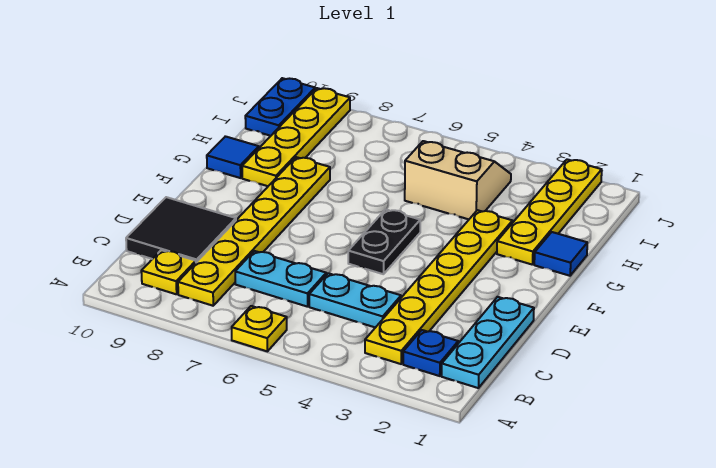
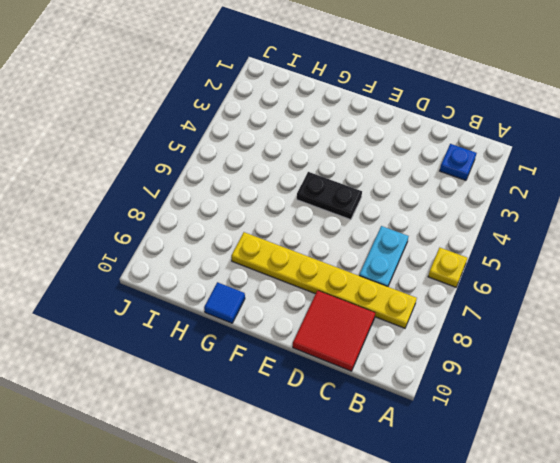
red tile C9:D10 level 1 -> black tile C9:D10 level 1
none -> cyan plate B1:D1 level 1
none -> yellow plate B3:G3 level 1
none -> yellow plate B9 level 1

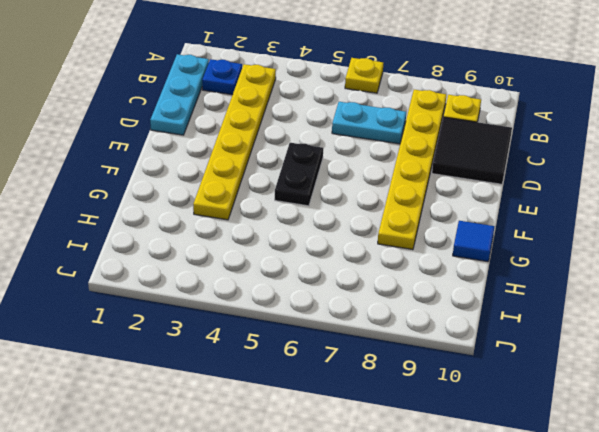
none -> cyan plate C4:C5 level 1
none -> blue tile G1 level 1
none -> yellow plate G2:J2 level 1

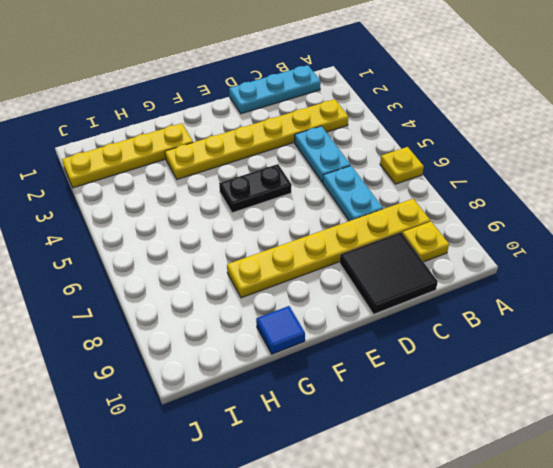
none -> blue plate B2 level 1
none -> blue tile G1 level 1
none -> yellow plate G9:J9 level 1

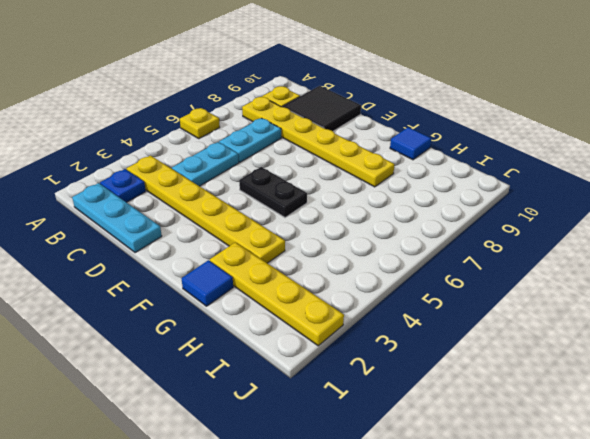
none -> yellow plate G9:J9 level 1
none -> tan slope H4:I5 level 1 top H
none -> blue plate I10:J10 level 1

